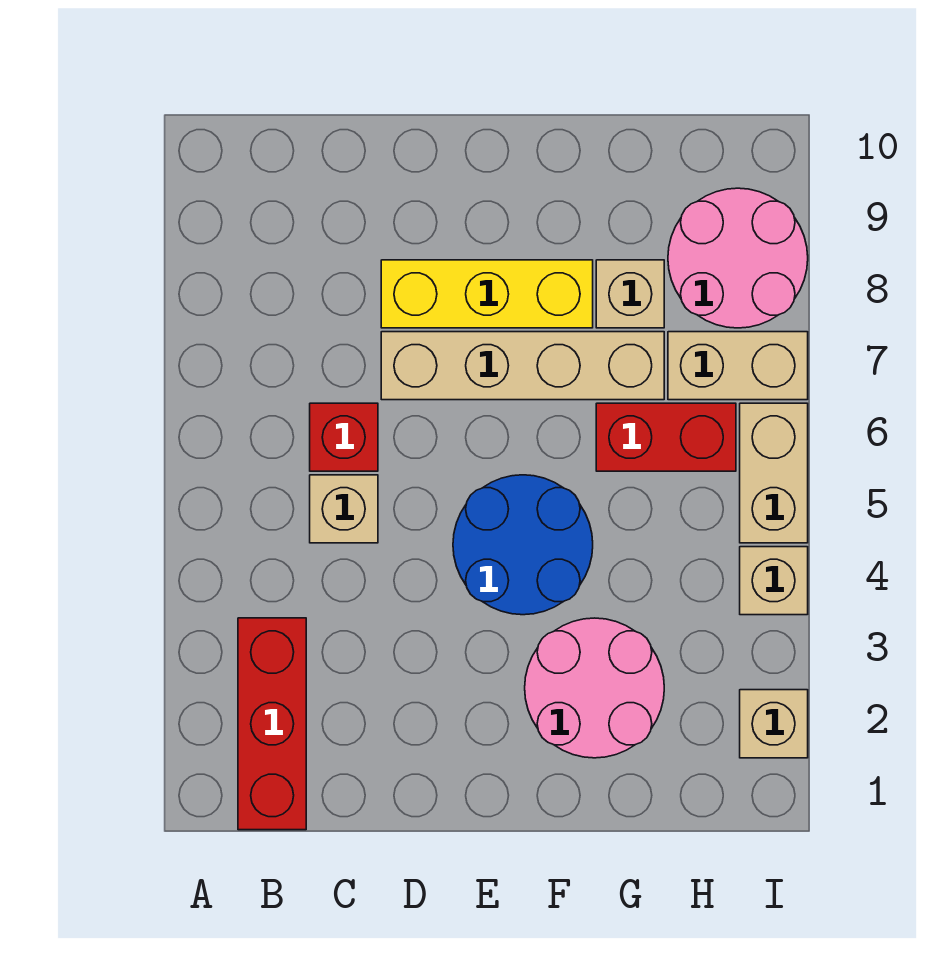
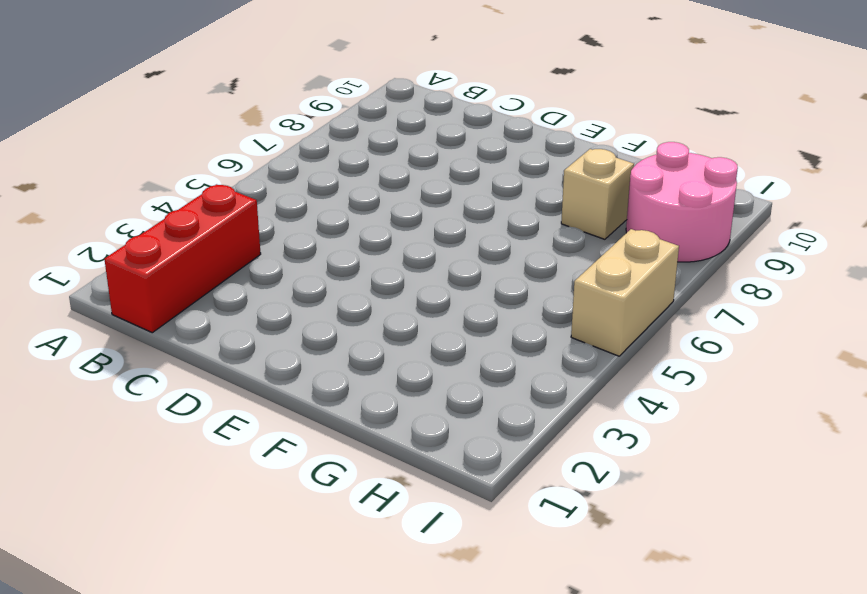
none -> tan brick C5 level 1
none -> red brick C6 level 1
none -> tan brick D7:G7 level 1

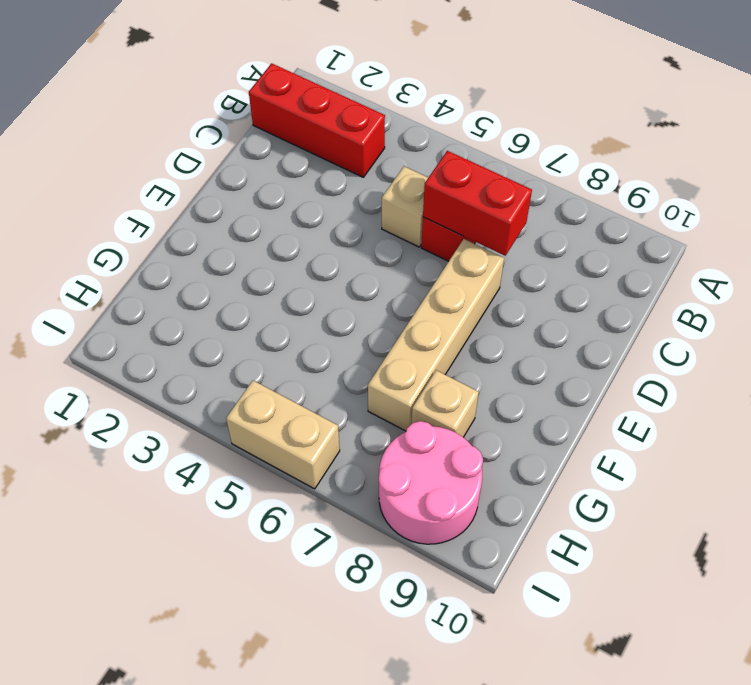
red brick C6:C7 level 2 -> red brick G6:H6 level 1
none -> yellow brick D8:F8 level 1
none -> blue round brick E4:F5 level 1
none -> pink round brick F2:G3 level 1

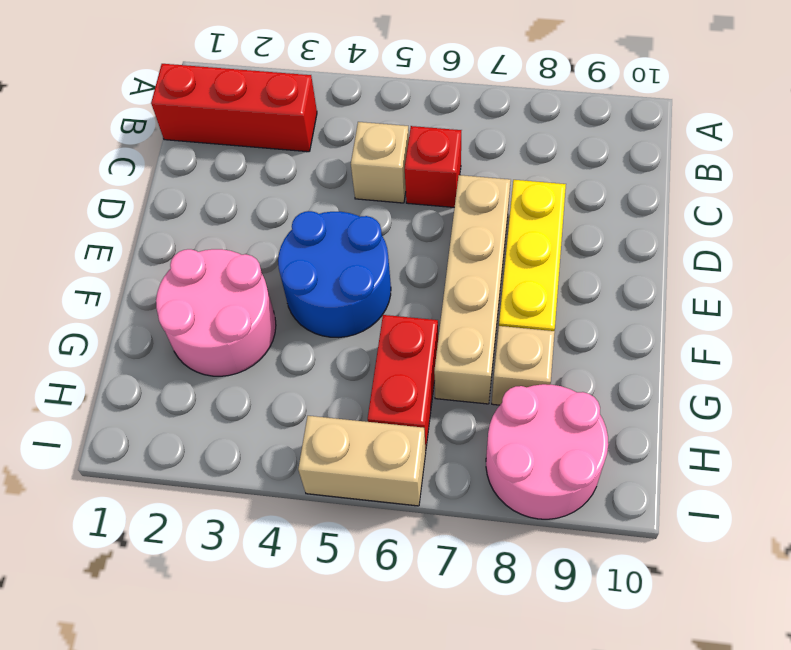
none -> tan brick H7:I7 level 1
none -> tan brick I2 level 1
none -> tan brick I4 level 1

